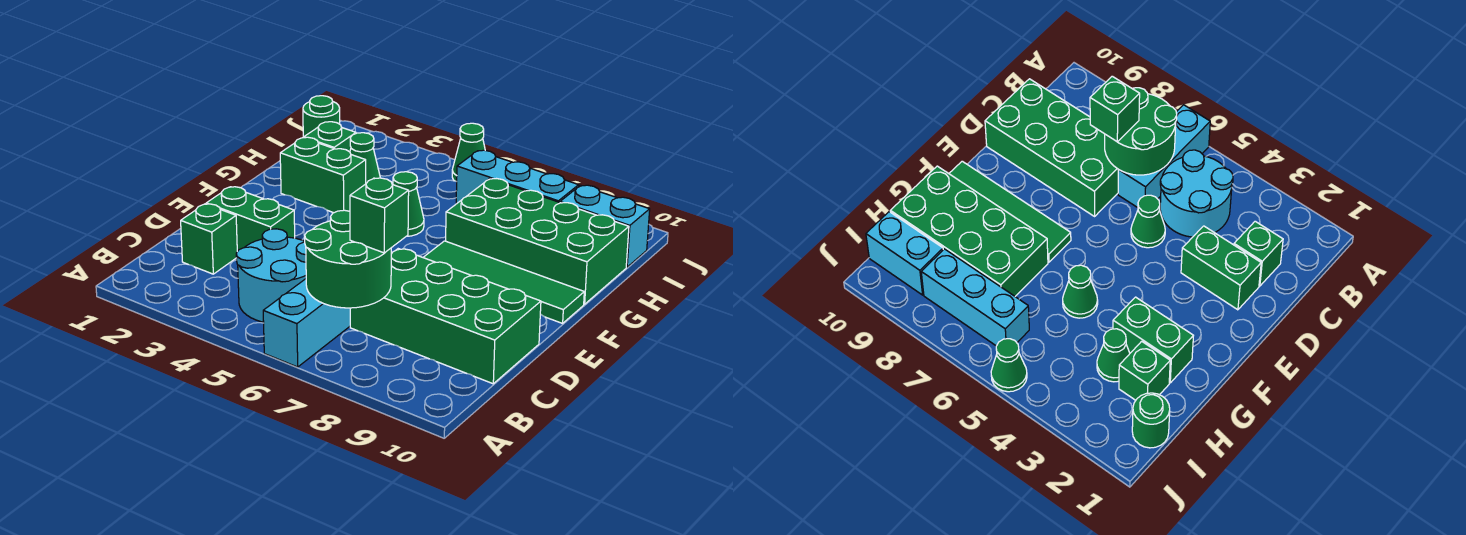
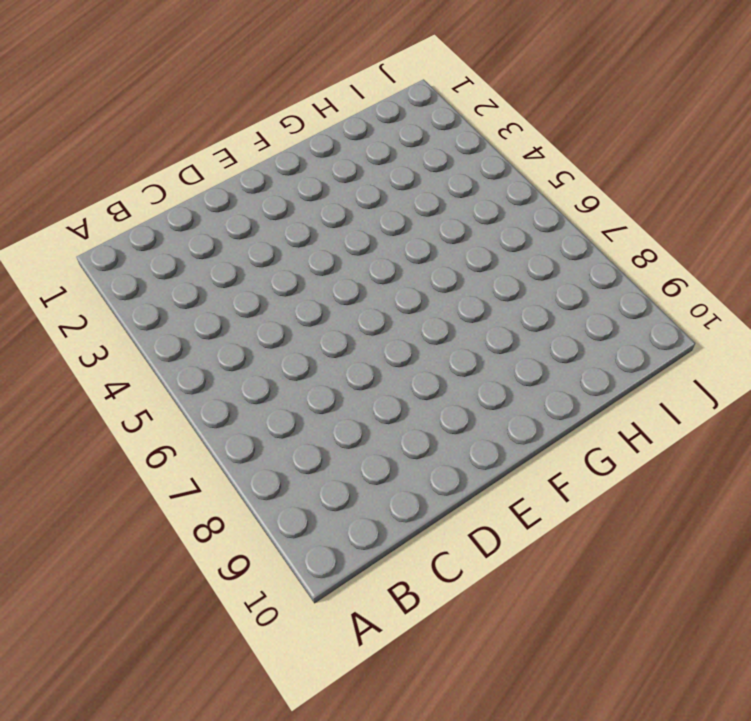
none -> cyan brick A6:C6 level 1
none -> cyan round brick B4:C5 level 1
none -> green brick C2 level 1

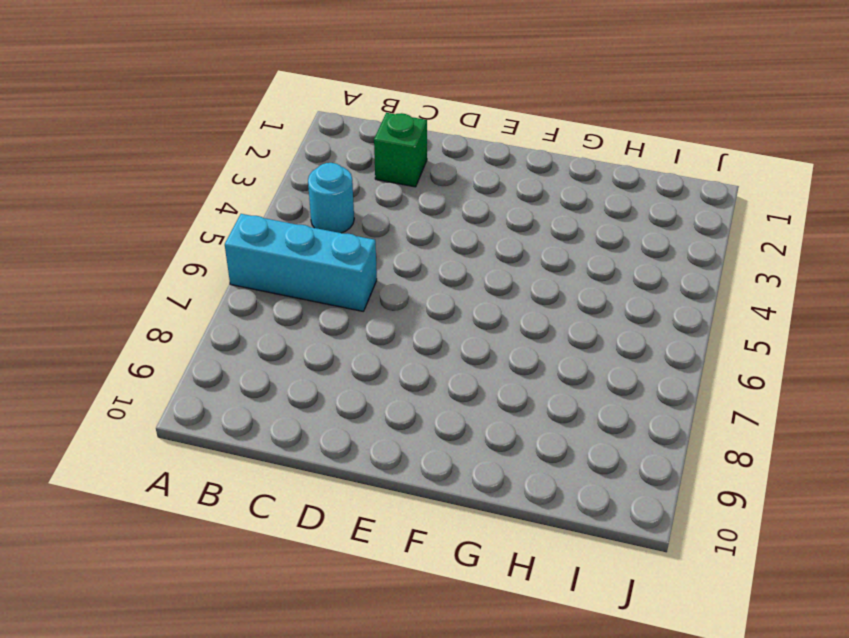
cyan round brick B4 level 1 -> cyan round brick B4:C5 level 1
none -> green brick C7:D10 level 1
none -> green brick D2:D3 level 1
none -> green cone D5 level 1

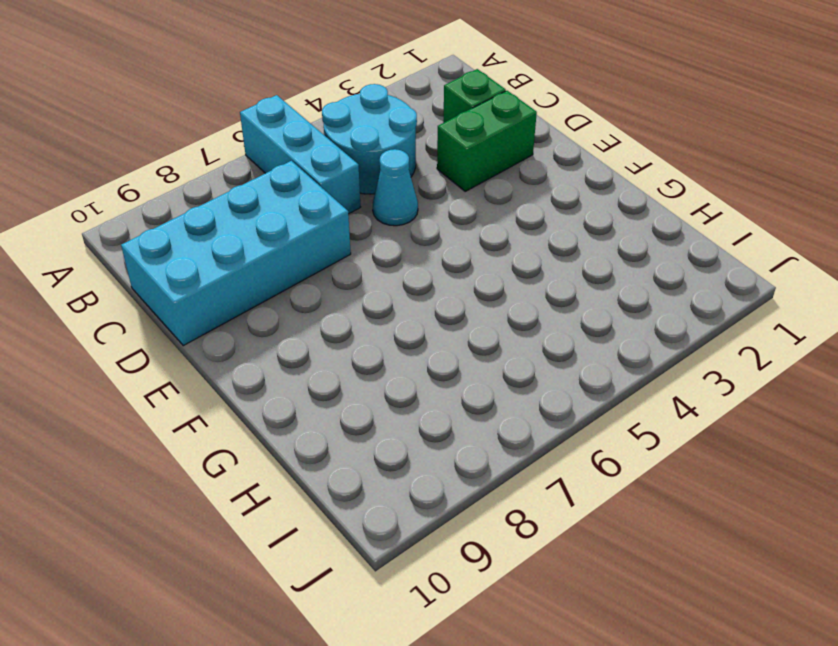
cyan brick C7:D10 level 1 -> green brick C7:D10 level 1
cyan cone D5 level 1 -> green cone D5 level 1
none -> green tile F7:F10 level 1
none -> green brick G2:G3 level 1
none -> green cone G5 level 1

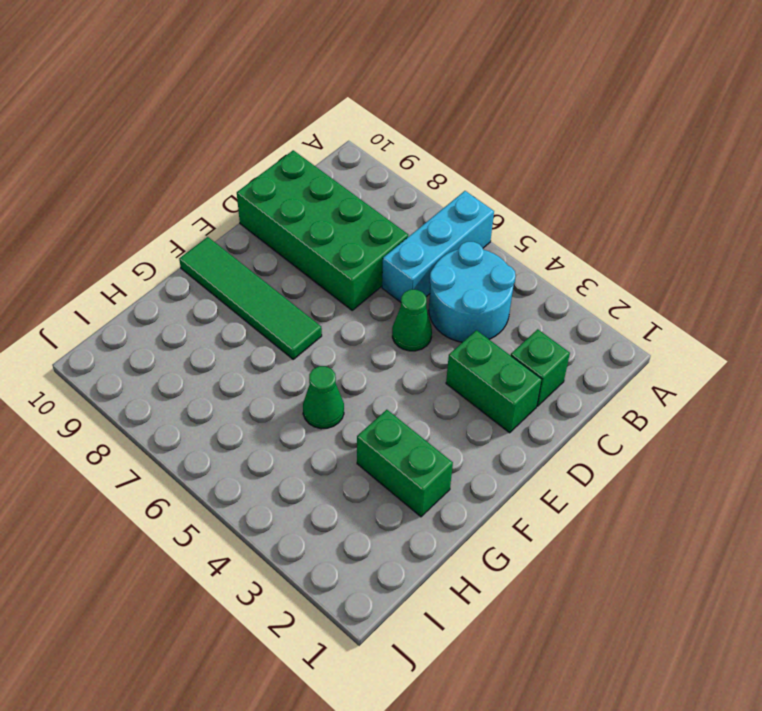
none -> green brick G7:H10 level 1
none -> green brick H2 level 1
none -> green cone H3 level 1

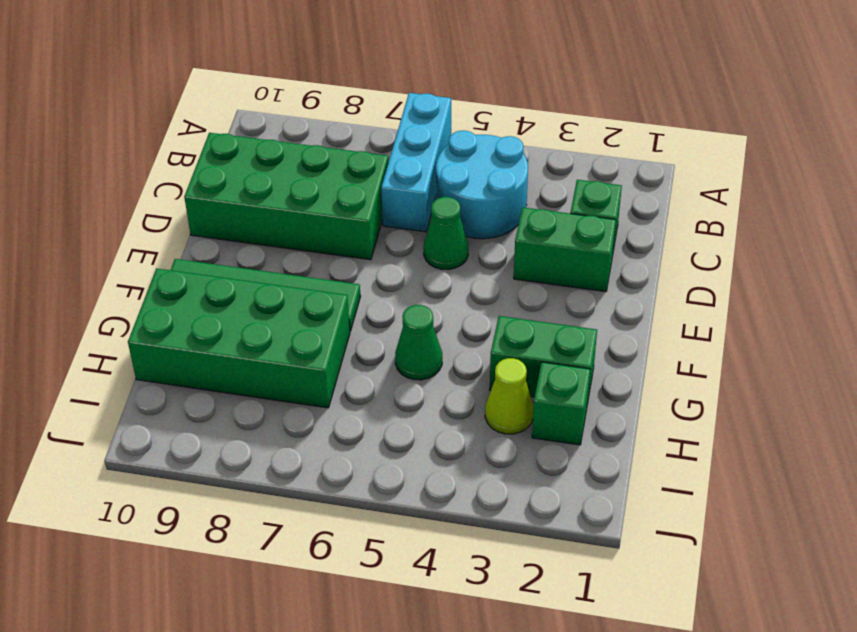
lime cone H3 level 1 -> green cone H3 level 1
none -> green round brick I1 level 1
none -> cyan brick I6:I8 level 1
none -> cyan brick I9:I10 level 1

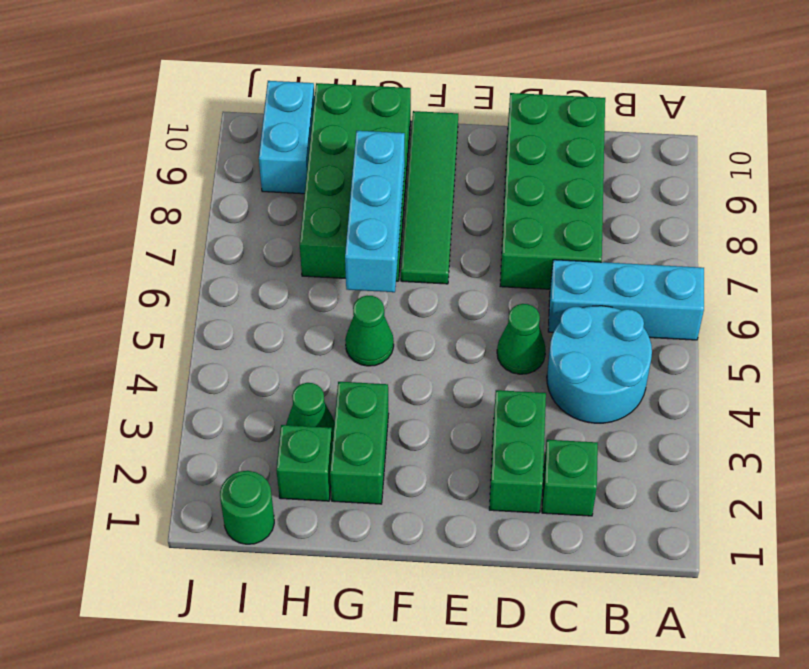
cyan brick G6:G8 level 2 -> cyan brick I6:I8 level 1
none -> green cone J5 level 1
none -> green round brick B6:C7 level 2
none -> green brick C7 level 3

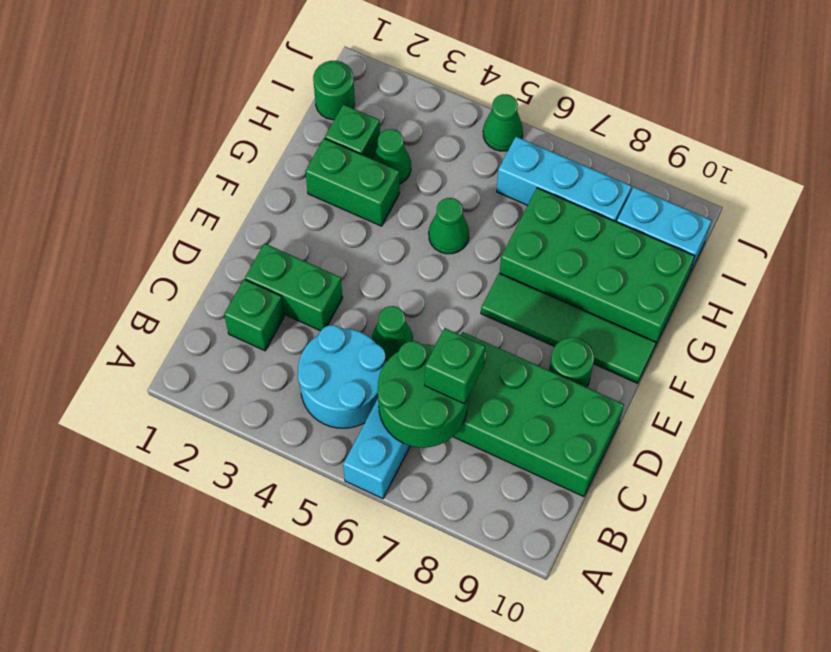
green round brick E9 level 1 -> none

